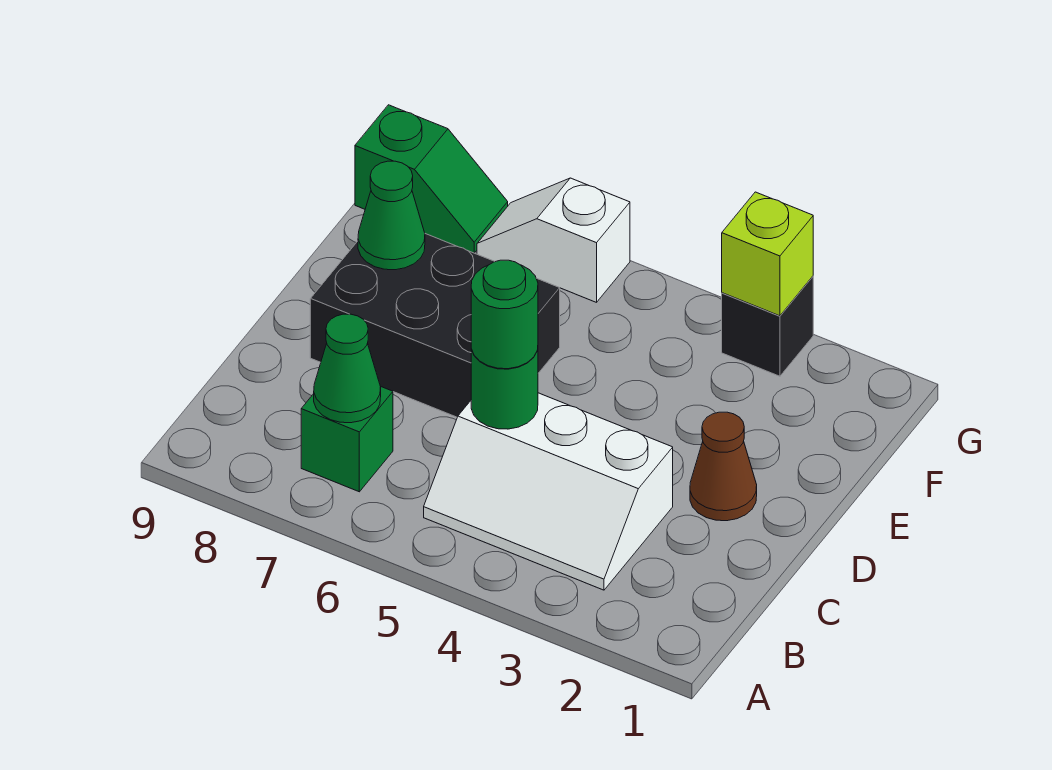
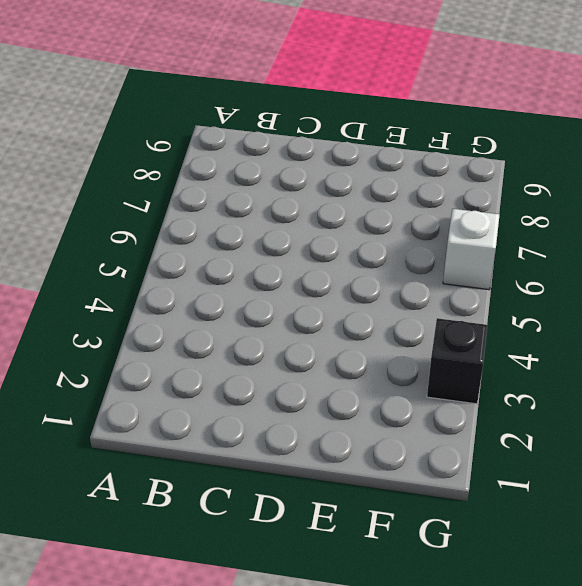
none -> white slope B3:C5 level 1 top C
none -> green brick B7 level 1
none -> brown cone D2 level 1

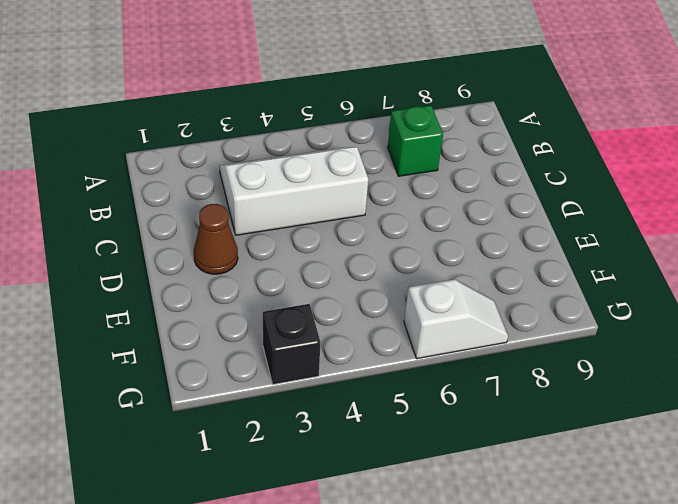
none -> black brick D6:E8 level 1
none -> green slope G8:G9 level 1 top 9
none -> green cone B7 level 2

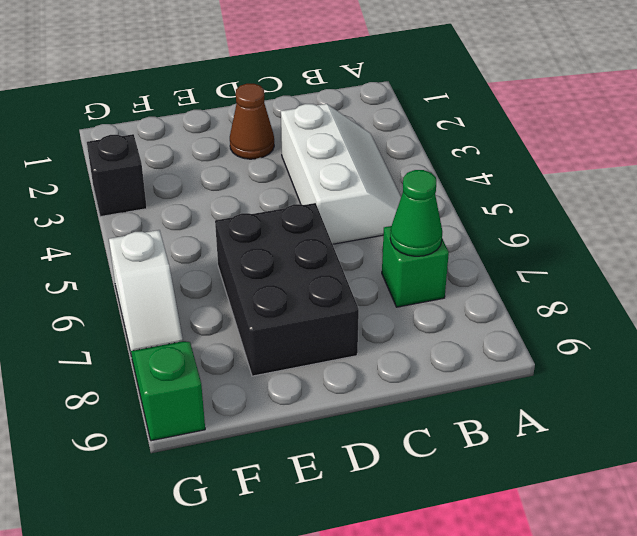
none -> green round brick C5 level 2
none -> green cone E8 level 2
none -> lime brick G3 level 2

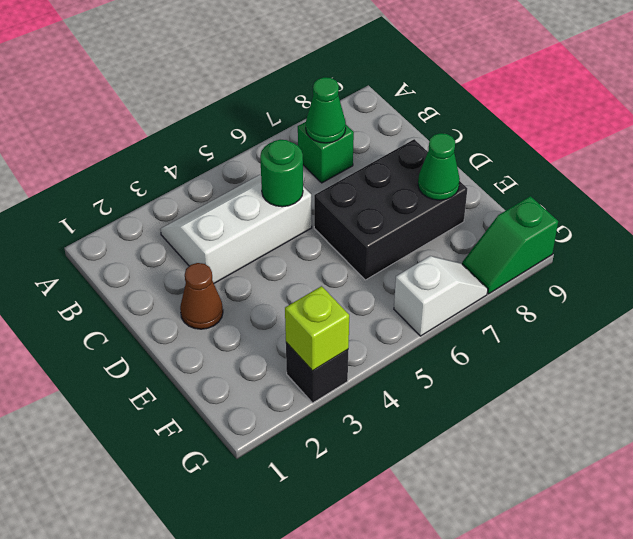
none -> green round brick C5 level 3

